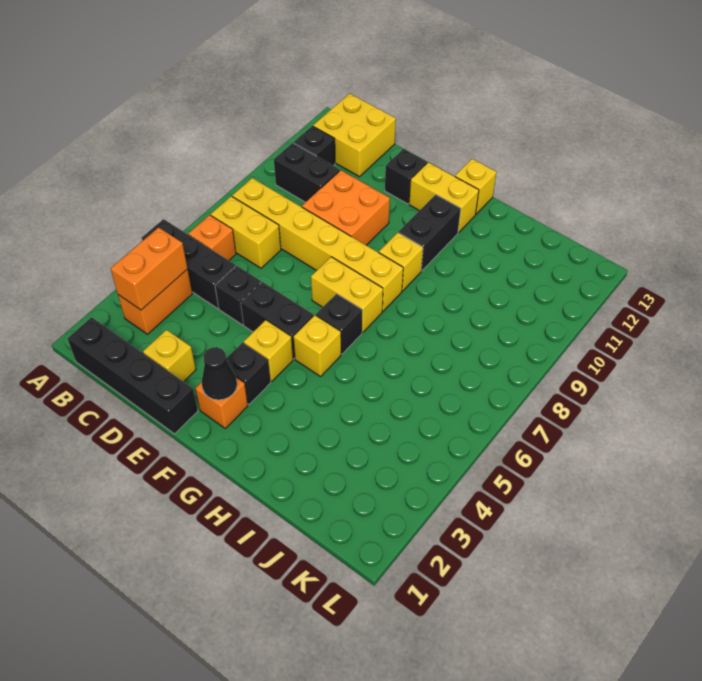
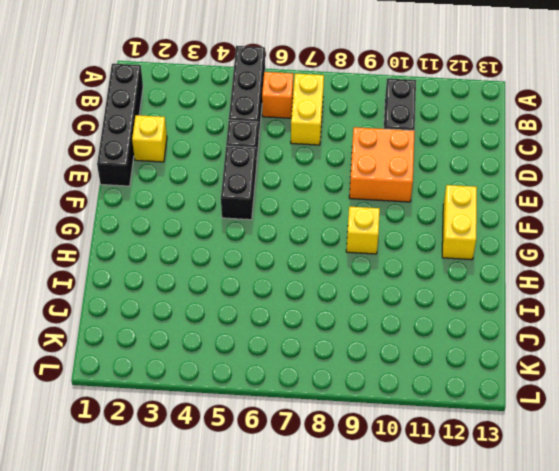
none -> orange brick B3:B4 level 1
none -> yellow brick B8:G8 level 1
none -> black brick B11 level 1

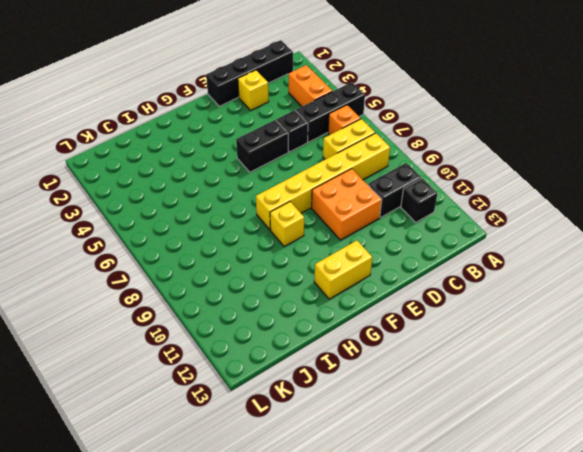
none -> yellow brick B12:C13 level 1
none -> black brick E12 level 1
none -> orange brick F2 level 1

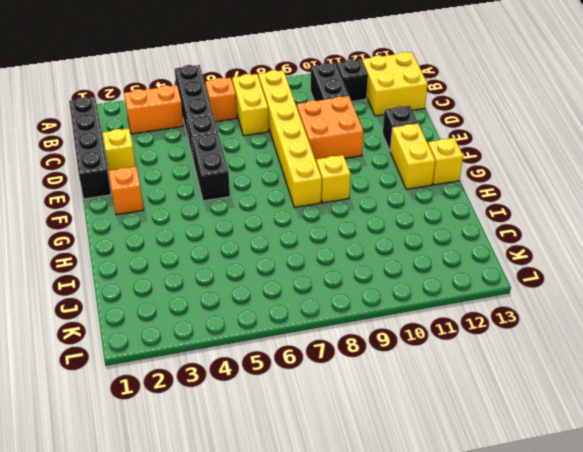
none -> black brick F3 level 1
none -> yellow brick F4 level 1
none -> yellow brick F7:G7 level 1

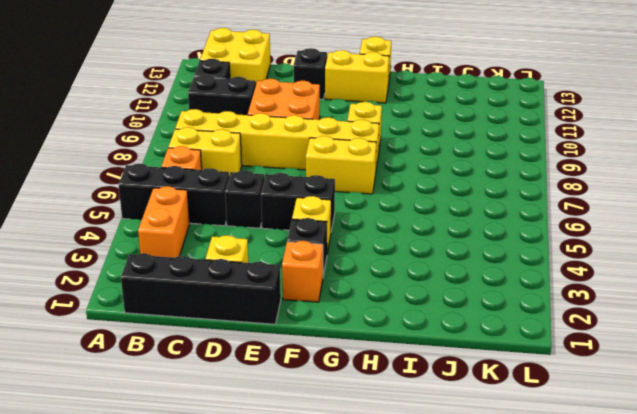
none -> yellow brick G5 level 1
none -> black brick G6 level 1
none -> black brick G10:G11 level 1

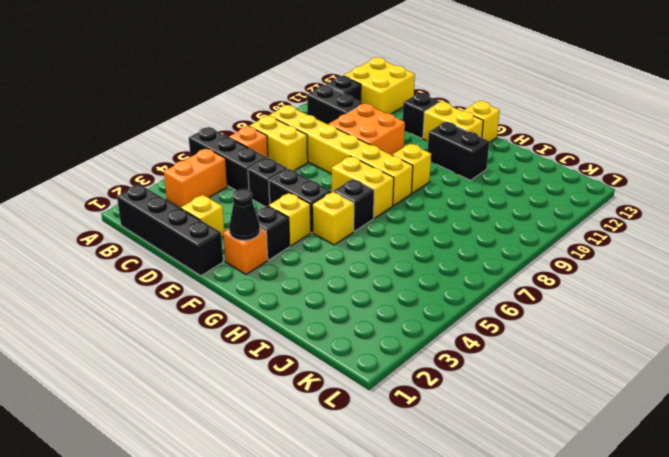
black brick G11:H11 level 1 -> black brick G10:G11 level 1
none -> orange brick B3:B4 level 2

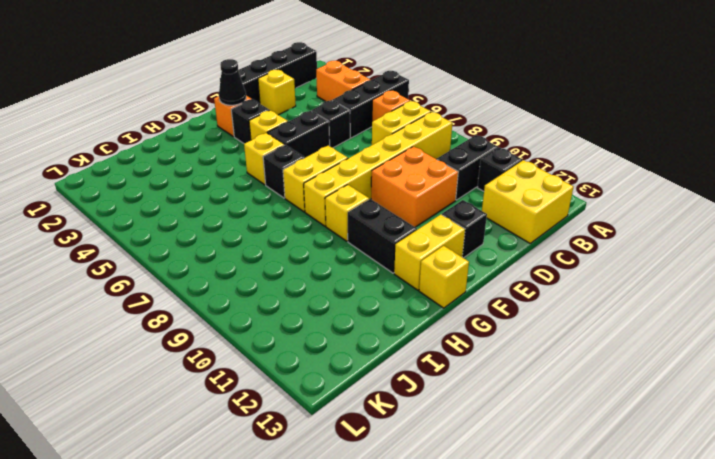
none -> orange brick B3:B4 level 2

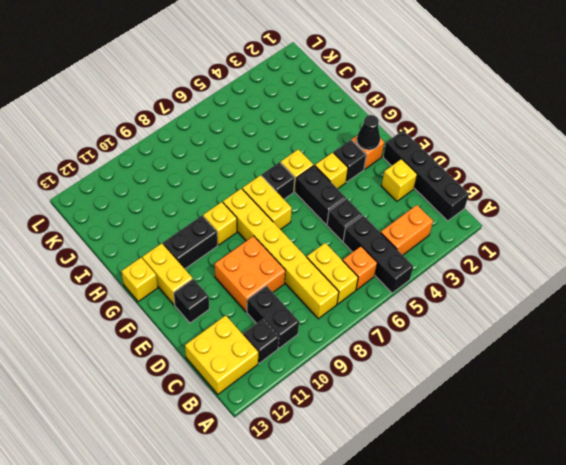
none -> orange brick B3:B4 level 2

